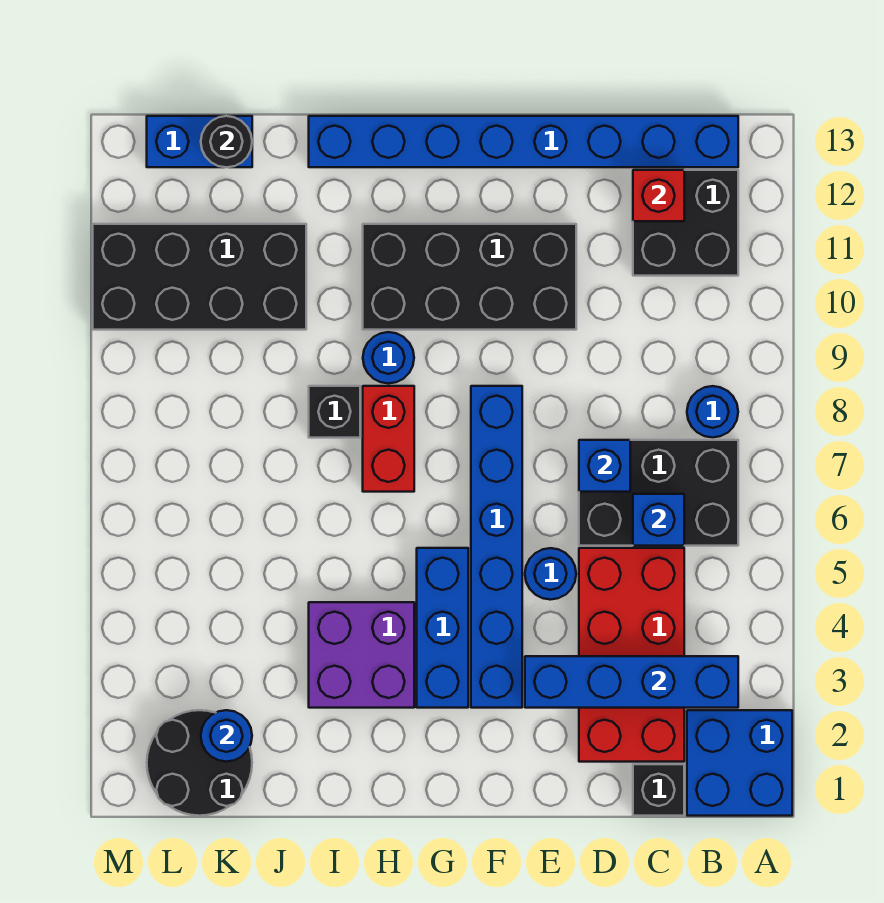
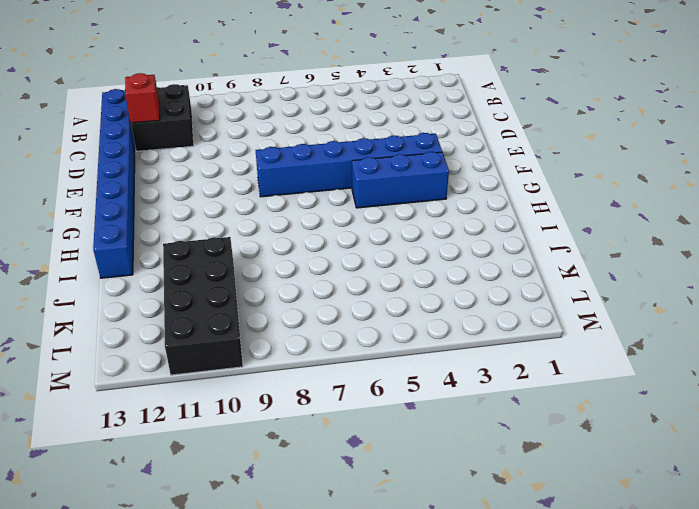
none -> blue brick A1:B2 level 1
none -> black brick B6:D7 level 1
none -> blue round brick B8 level 1

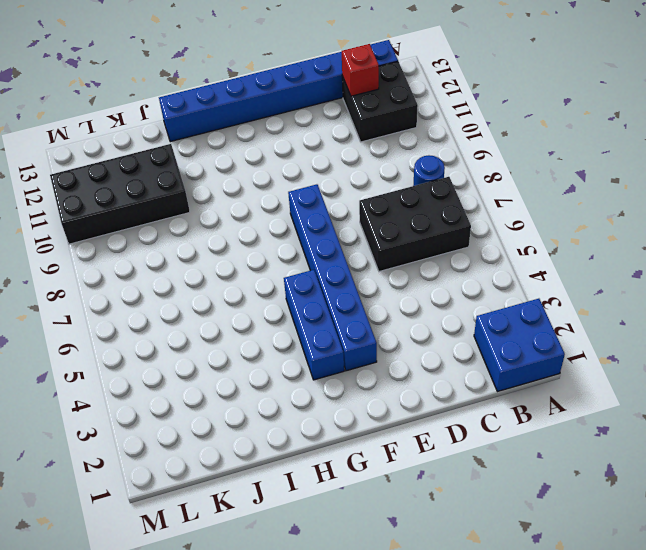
none -> black brick C1 level 1
none -> red brick C2:D5 level 1
none -> blue round brick E5 level 1

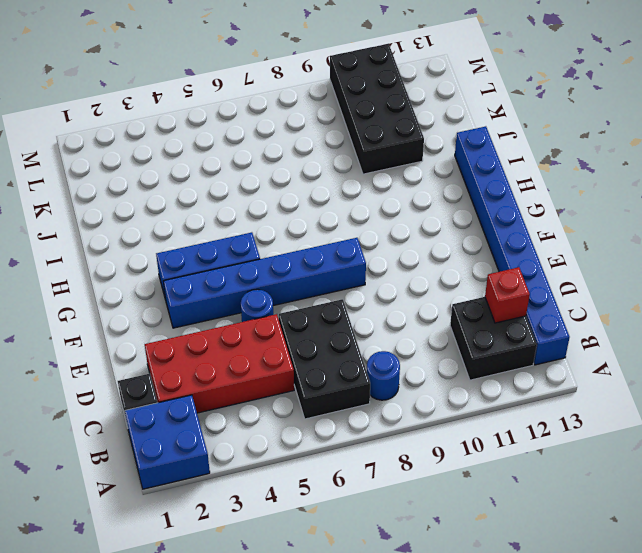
none -> black brick E10:H11 level 1
none -> purple brick H3:I4 level 1
none -> red brick H7:H8 level 1

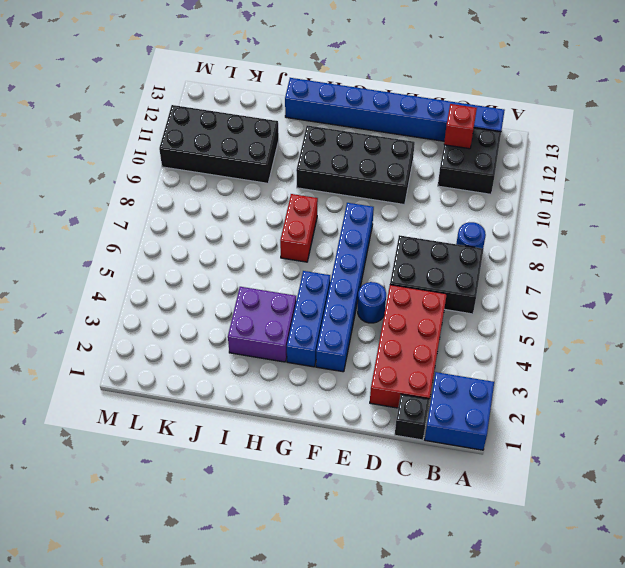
none -> blue round brick H9 level 1
none -> black brick I8 level 1
none -> black round brick K1:L2 level 1

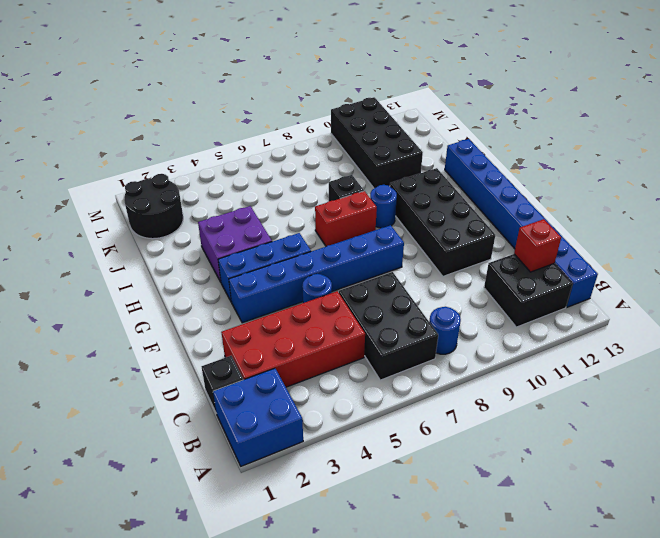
none -> blue brick K13:L13 level 1
none -> blue brick B3:E3 level 2
none -> blue brick C6 level 2

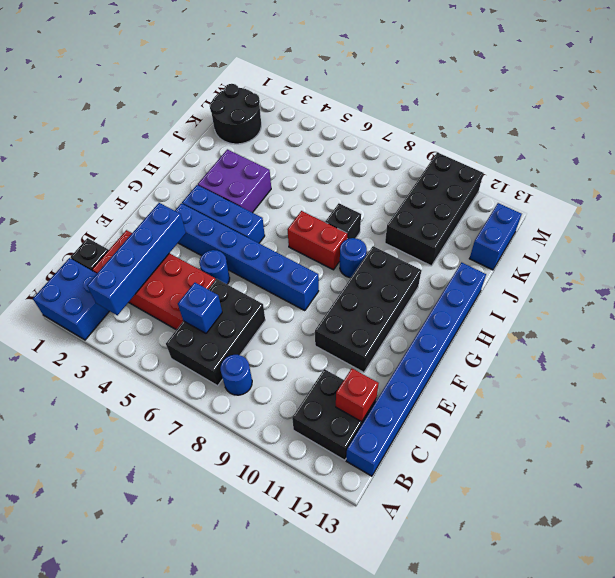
none -> blue brick D7 level 2
none -> blue round brick K2 level 2
none -> black round brick K13 level 2

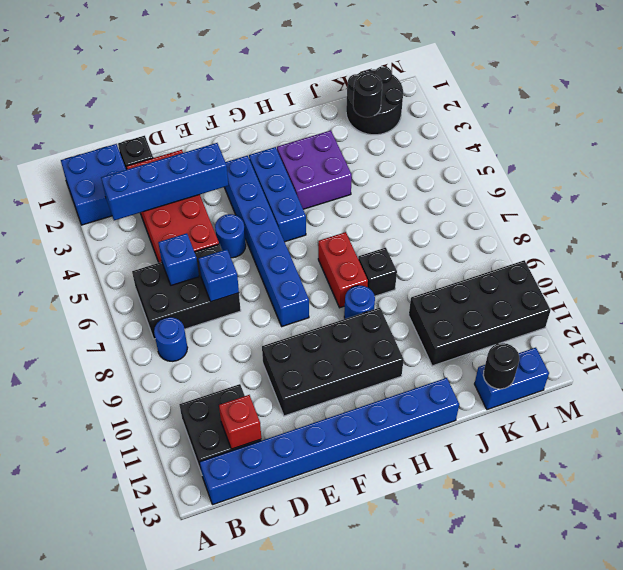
black round brick K2 level 2 -> blue round brick K2 level 2

